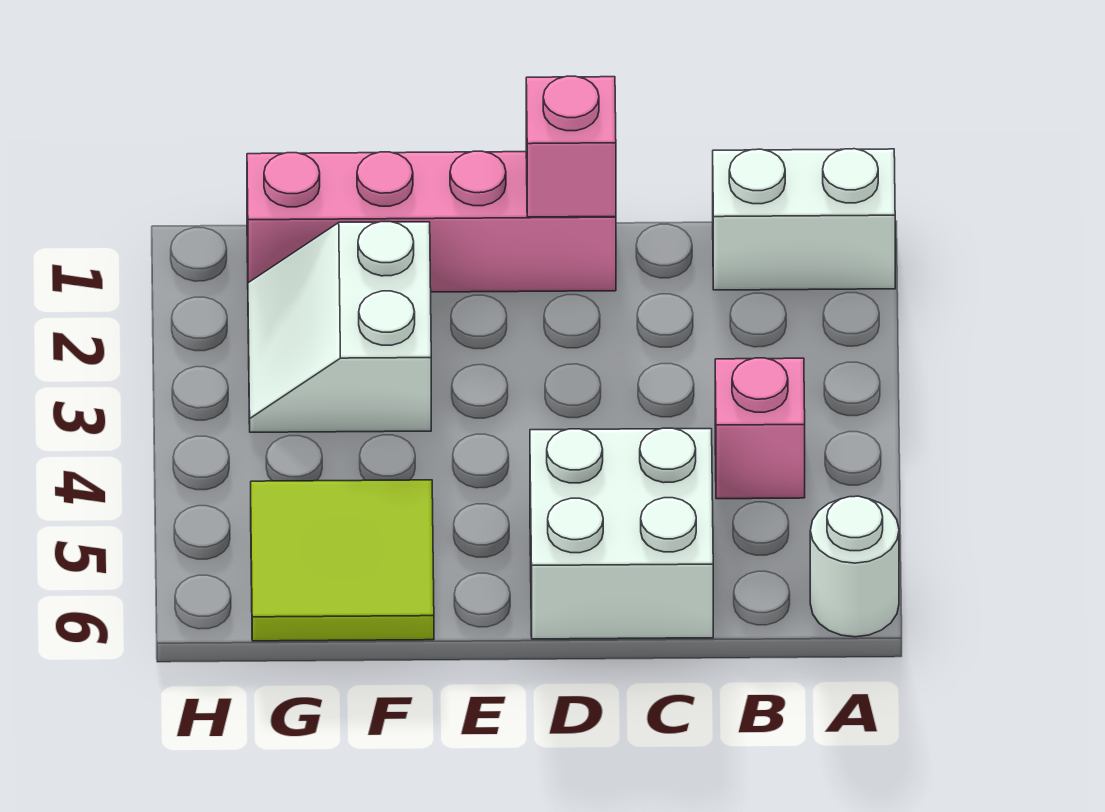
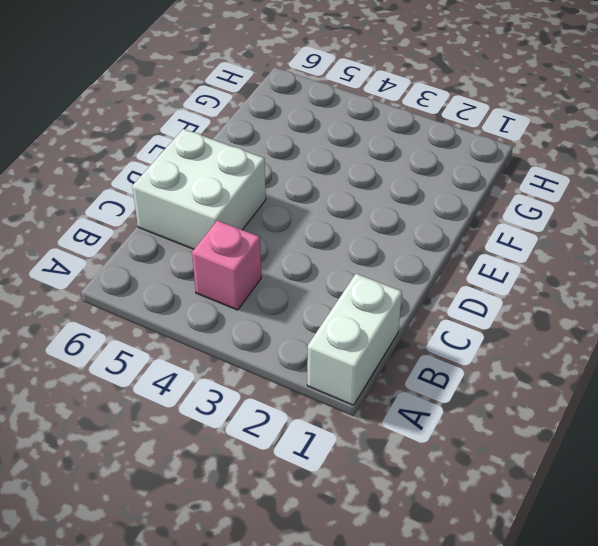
none -> white round brick A6 level 1
none -> pink brick D1:G1 level 1

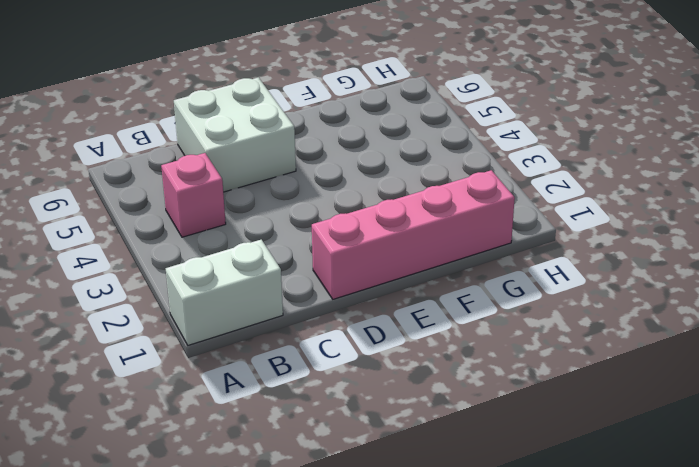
none -> white round brick A6 level 1
none -> white slope F2:G3 level 1 top F

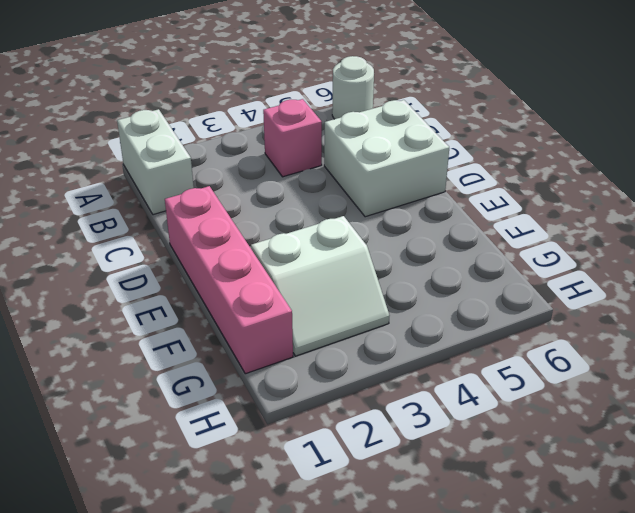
none -> lime tile F5:G6 level 1
none -> pink brick D1 level 2

